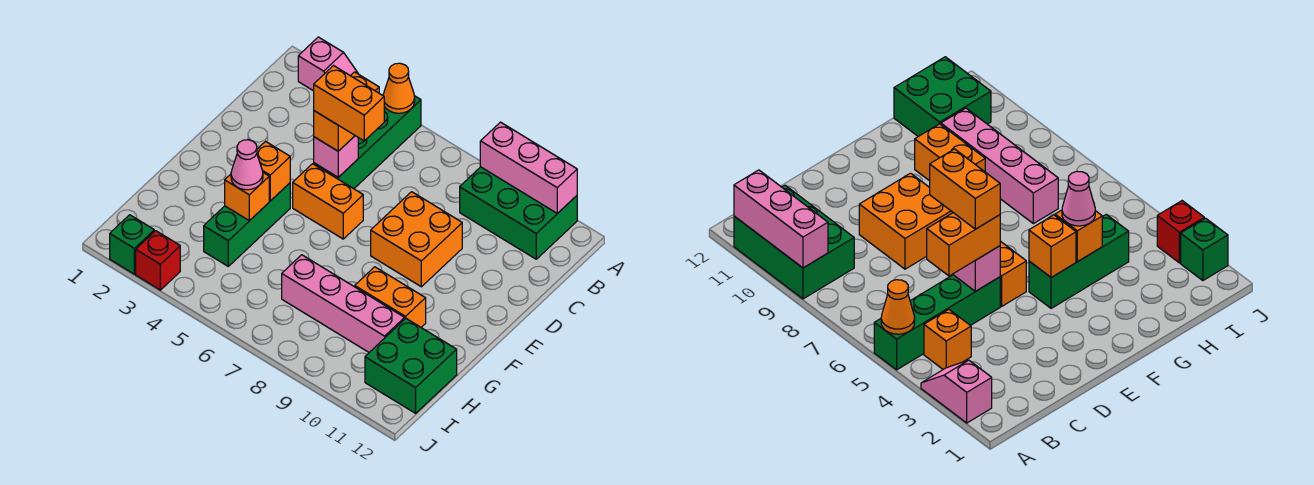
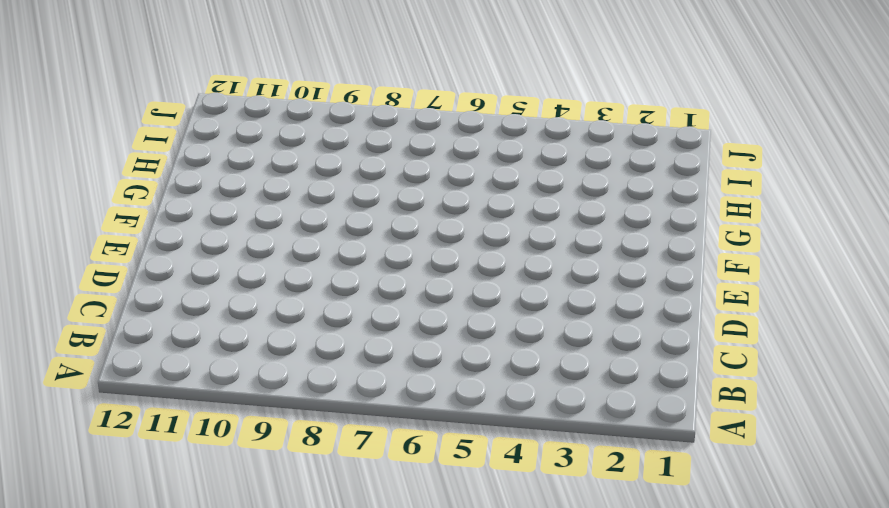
none -> pink slope A2:A3 level 1 top 2
none -> green brick A5:D5 level 1
none -> green brick A9:B11 level 1

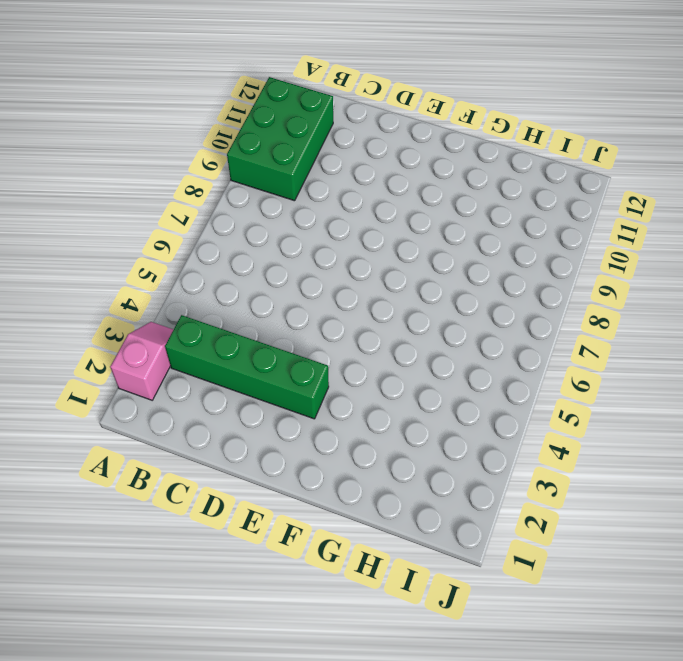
green brick B3:E3 level 1 -> green brick A5:D5 level 1
none -> orange brick B4 level 1
none -> orange brick D8:E9 level 1
none -> orange brick E5:E6 level 1

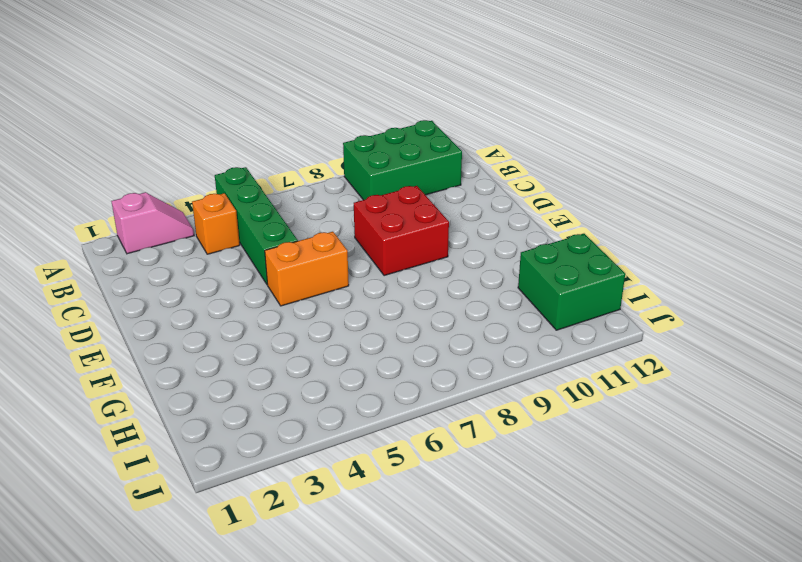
red brick D8:E9 level 1 -> orange brick D8:E9 level 1
none -> green brick F4:H4 level 1
none -> orange brick G9:G10 level 1
none -> pink brick H7:H10 level 1

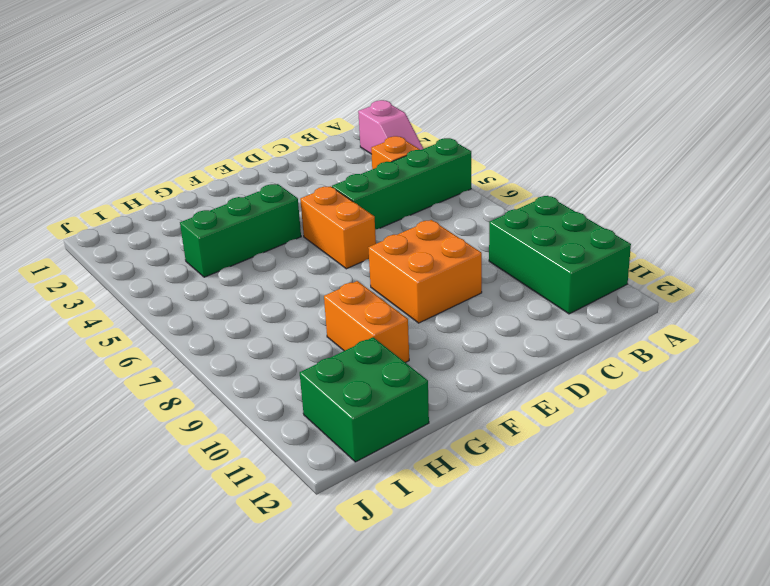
none -> pink brick H7:H10 level 1
none -> green brick J2 level 1
none -> red brick J3 level 1

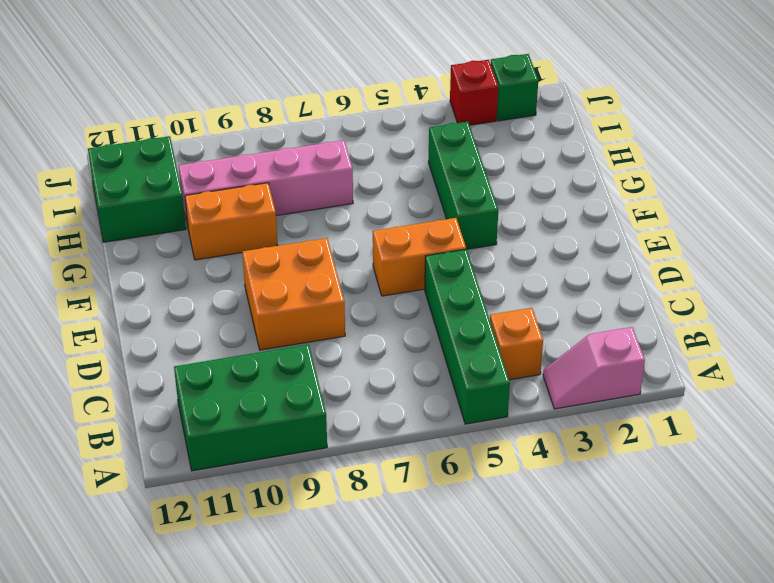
none -> orange cone A5 level 2
none -> pink brick A9:A11 level 2
none -> pink brick D5 level 2

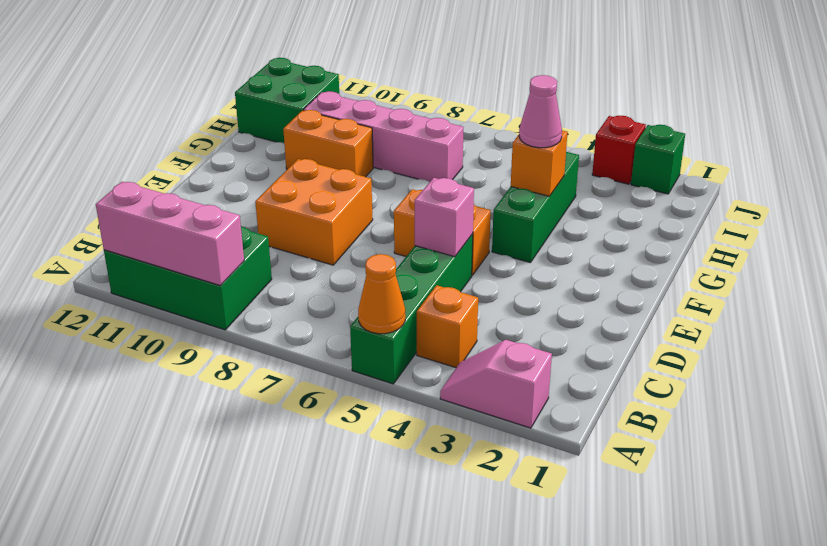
none -> orange brick F4 level 2
none -> orange brick C5:D5 level 3
none -> orange brick D5:D6 level 4

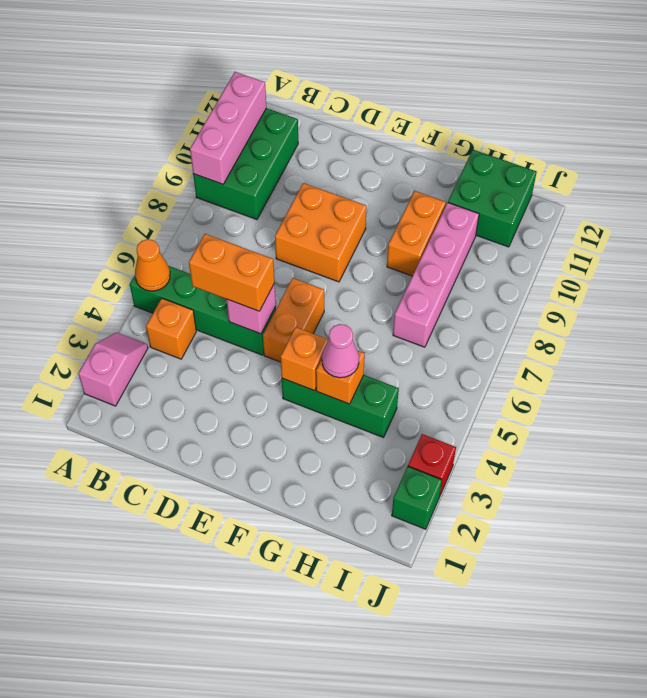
none -> orange brick D5:D6 level 4

